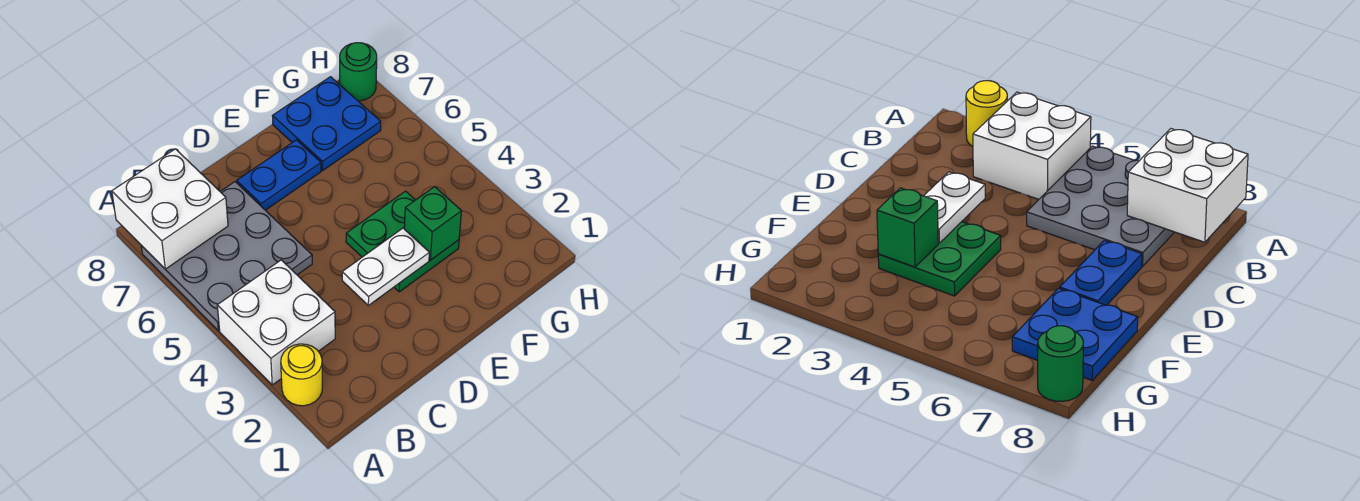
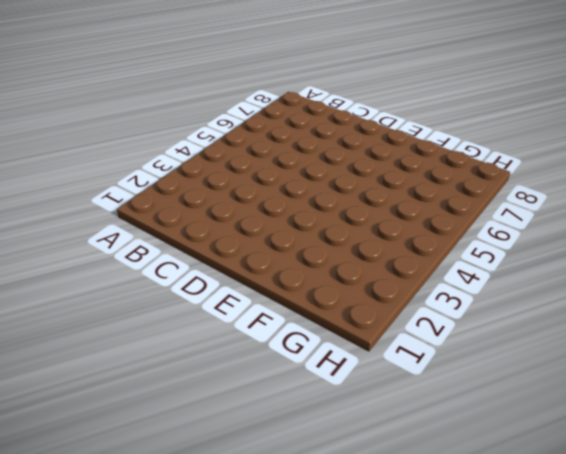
none -> yellow round brick A2 level 1
none -> white brick A3:B4 level 1

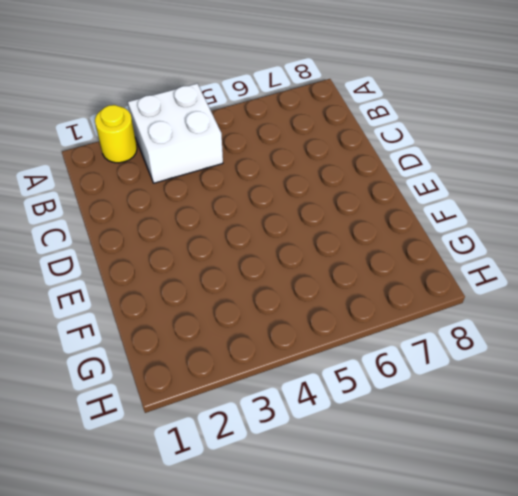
none -> grey plate A5:C7 level 1
none -> blue plate D7:E7 level 1

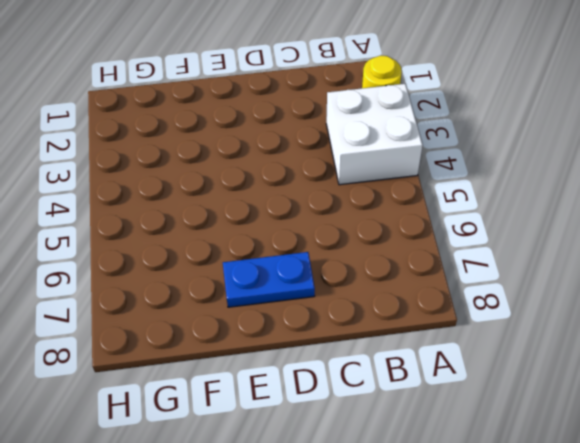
none -> grey plate A5:C7 level 1
none -> green plate E3:F4 level 1

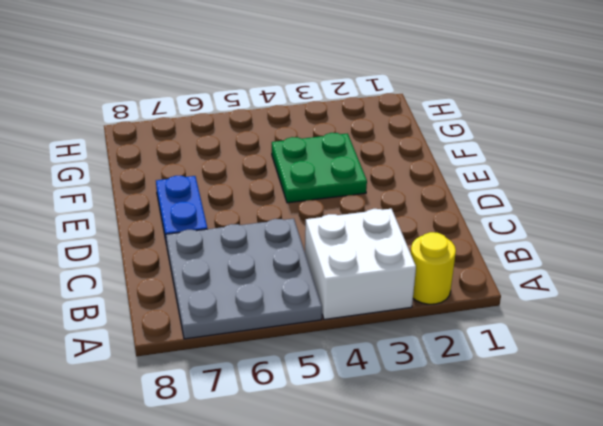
none -> blue plate F7:G8 level 1
none -> green round brick H8 level 1

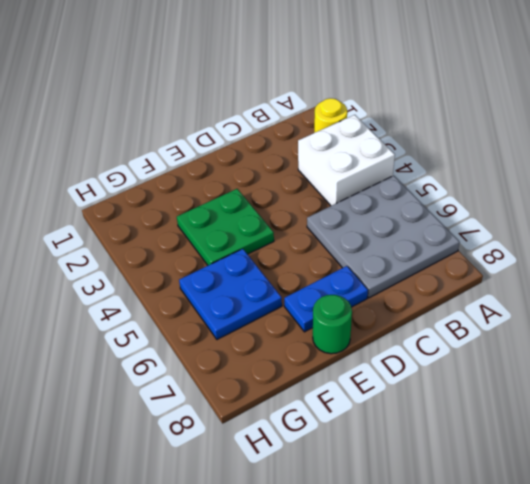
green round brick E8 level 1 -> green round brick H8 level 1
blue plate F5:G6 level 1 -> blue plate F7:G8 level 1
none -> white brick A7:B8 level 2
none -> white plate D3:E3 level 2

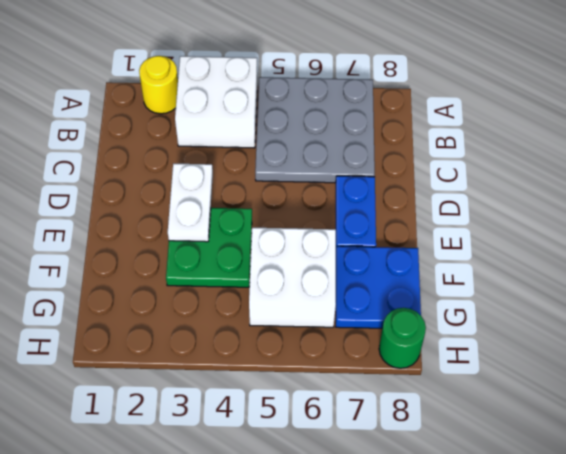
white brick F5:G6 level 1 -> white brick A7:B8 level 2
none -> green brick F3 level 2

